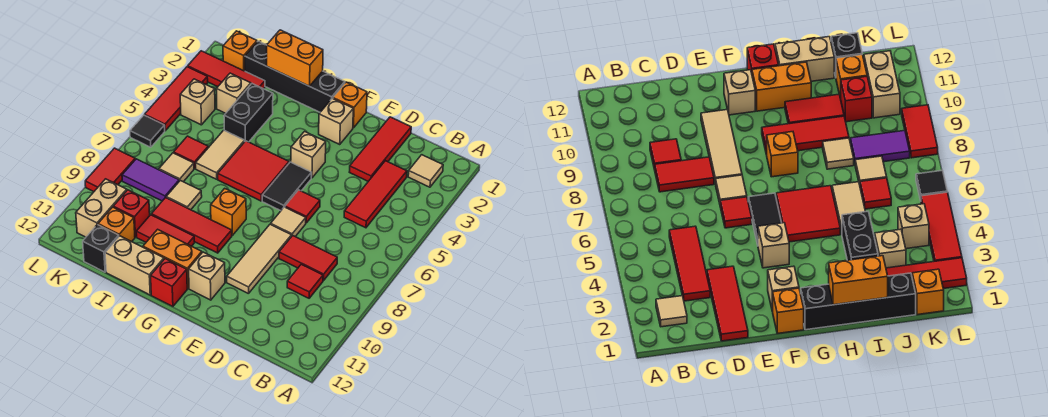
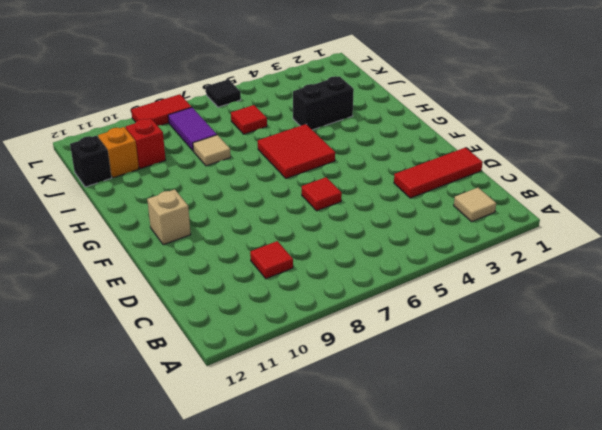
none -> red tile C3:C5 level 1
none -> red tile C8:D8 level 1
none -> tan tile E7 level 1
none -> tan tile E8:E10 level 1

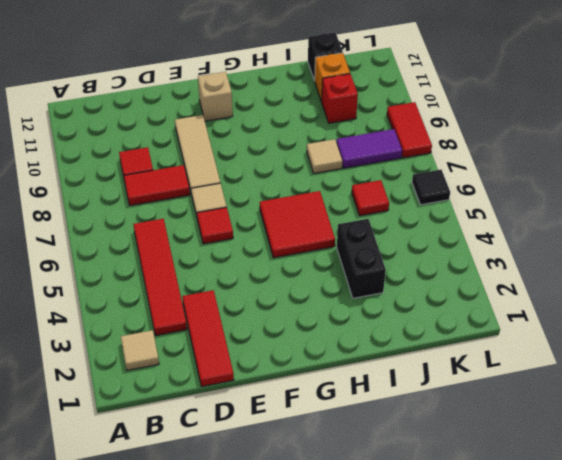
red tile C3:C6 level 1 -> red tile C3:C5 level 1
none -> orange brick F1 level 1
none -> tan brick F2 level 1
none -> tan brick F4 level 1
none -> black tile F5:F6 level 1

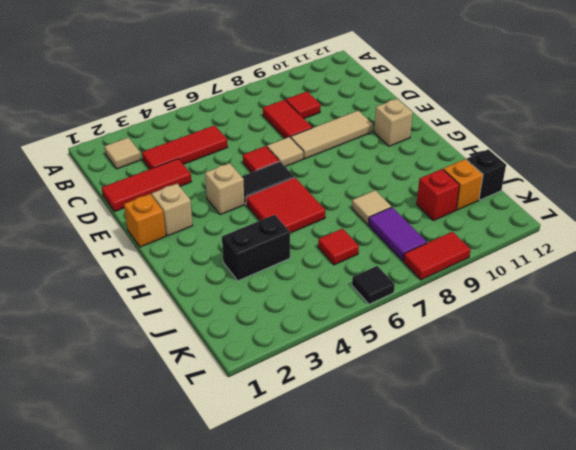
none -> black brick G1:J1 level 1
none -> orange brick G8 level 1
none -> red tile G9:I9 level 1
none -> orange brick G11:H11 level 1

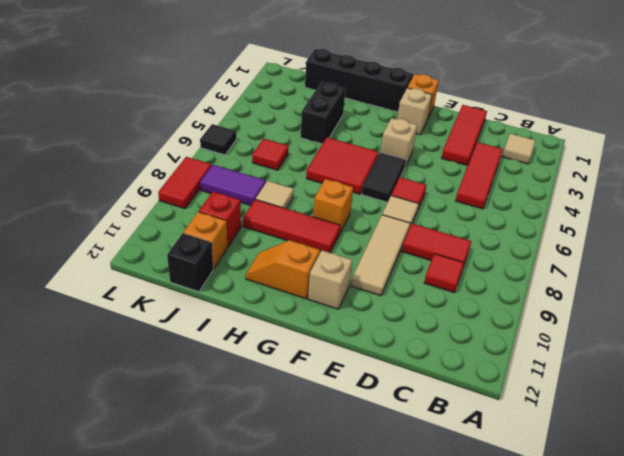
orange slope G11:H11 level 1 top G -> orange brick G11:H11 level 1
none -> red brick G12 level 1
none -> red tile H10:I10 level 1
none -> tan brick H12:I12 level 1
none -> tan tile I5:I6 level 1

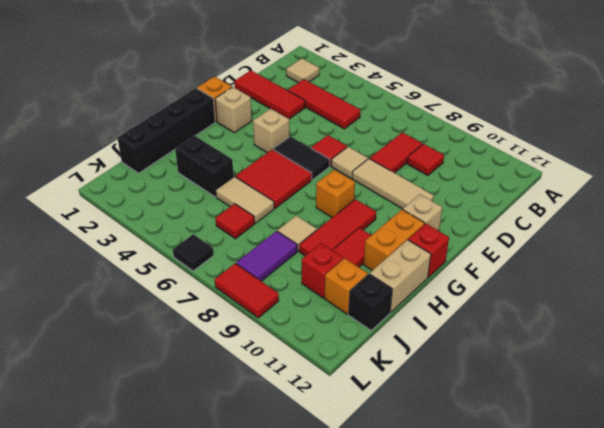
none -> red tile J2:L2 level 1
none -> tan brick J3 level 1
none -> tan tile J7 level 1
none -> orange brick K1 level 1

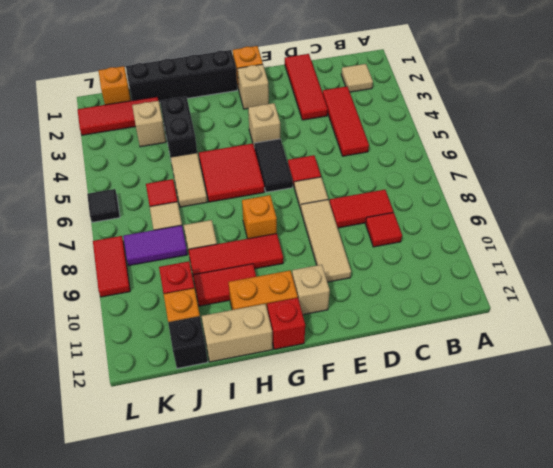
none -> tan brick K4 level 1
none -> tan brick K10:K11 level 1
none -> red tile L3:L5 level 1
none -> orange brick H1:I1 level 2

